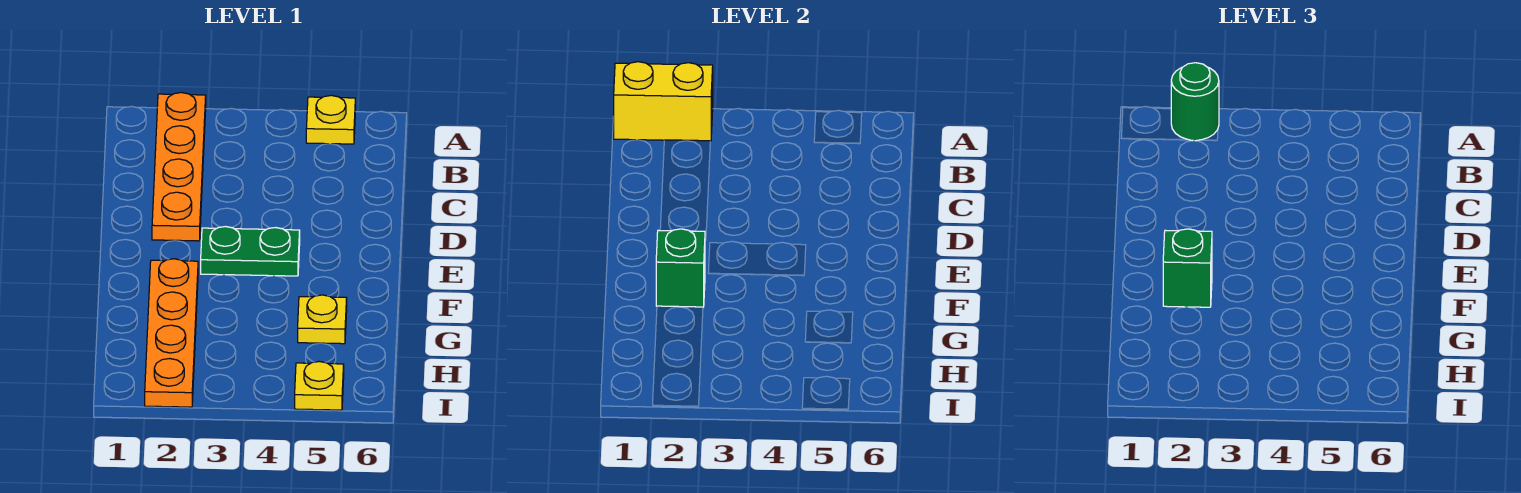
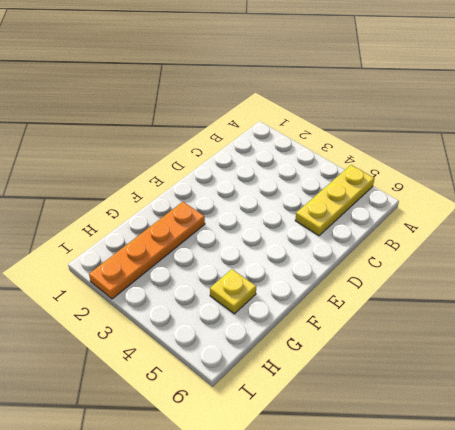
yellow plate A5:C5 level 1 -> yellow plate A5 level 1
none -> orange plate A2:D2 level 1
none -> green plate E3:E4 level 1

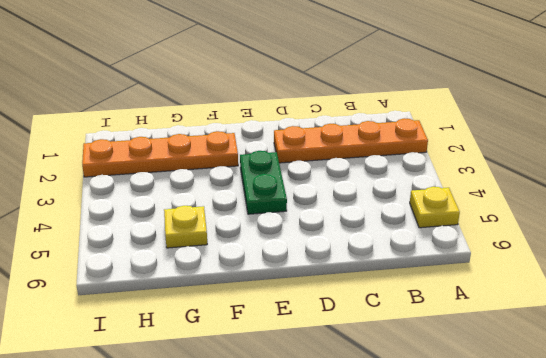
none -> yellow plate I5 level 1
none -> yellow brick A1:A2 level 2

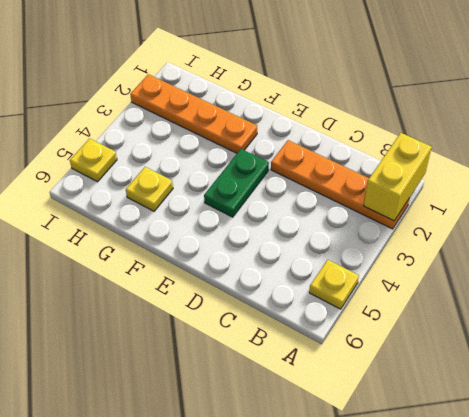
none -> green brick F2 level 2
none -> green round brick A2 level 3

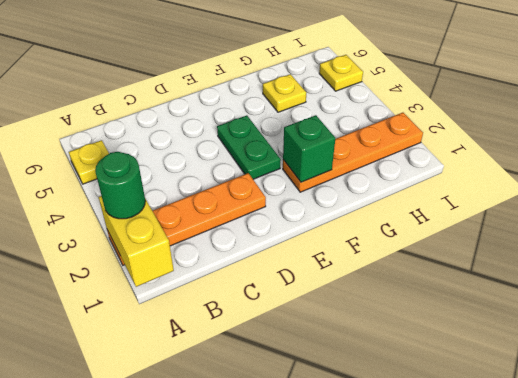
none -> green brick F2 level 3

